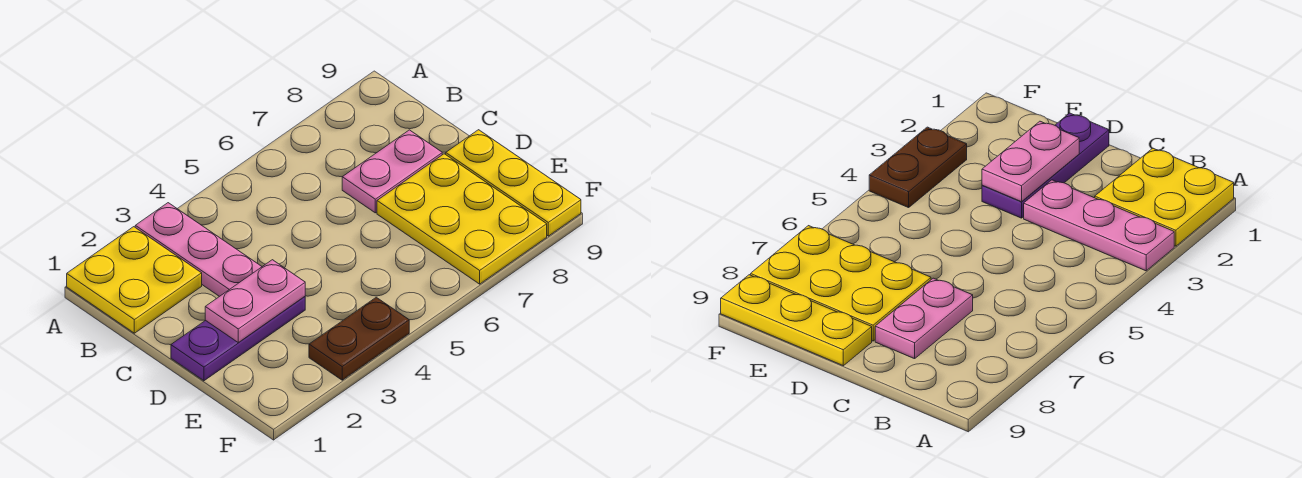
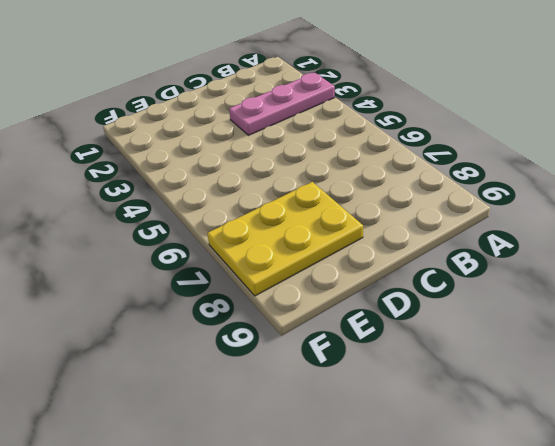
none -> yellow plate A1:B2 level 1
none -> pink plate C7:C8 level 1

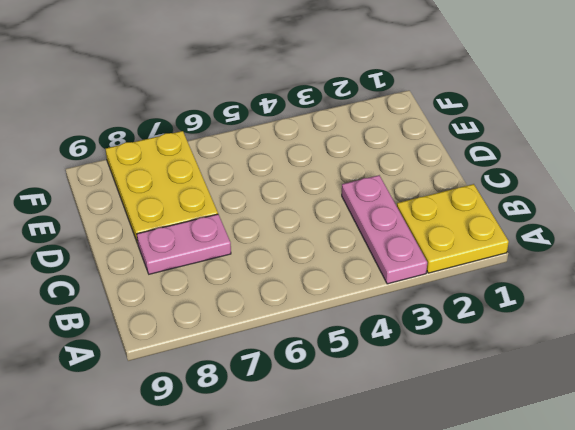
none -> purple plate D1:D3 level 1
none -> yellow plate D9:F9 level 1

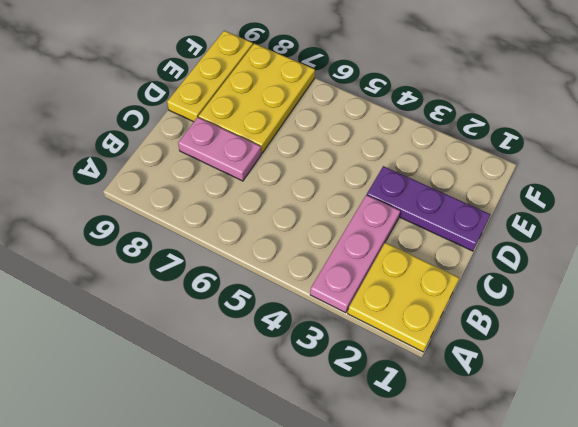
none -> brown plate F3:F4 level 1
none -> pink plate D2:D3 level 2

